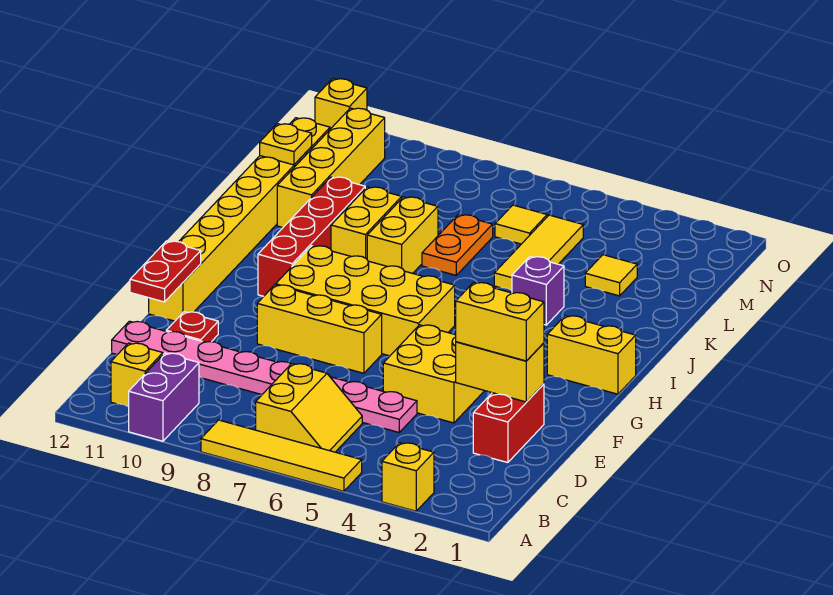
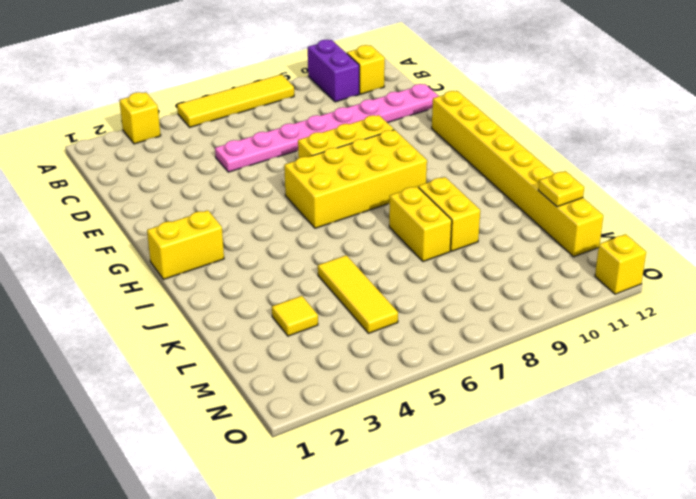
none -> yellow slope B6:C7 level 1 top 7
none -> red brick D2:E2 level 1
none -> yellow brick E4:F5 level 1

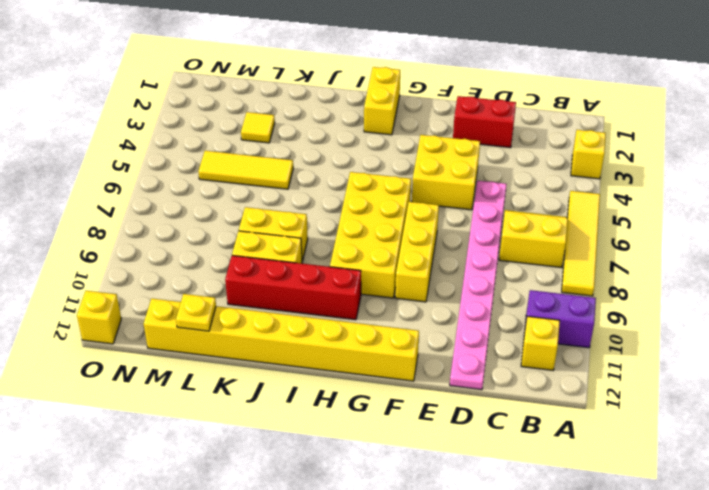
none -> red plate E11 level 1
none -> purple brick J4 level 1
none -> orange plate K7:L7 level 1

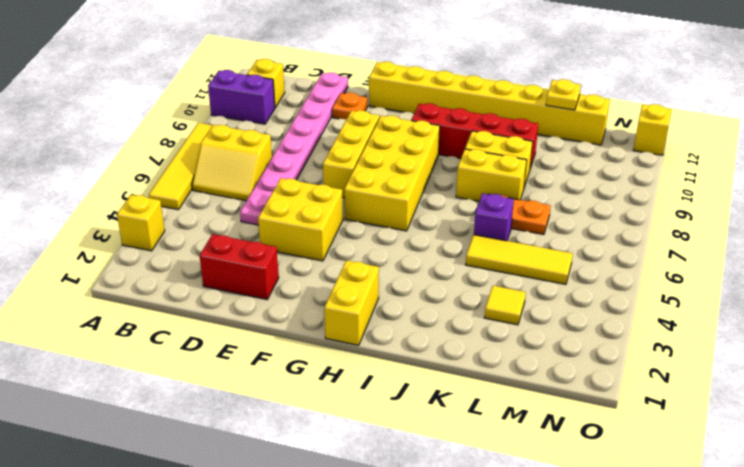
orange plate E11 level 1 -> red plate E11 level 1
purple brick K6 level 1 -> purple brick J4 level 1
none -> yellow brick K11:N11 level 1
none -> yellow tile M6 level 1
none -> yellow brick E2:E3 level 2

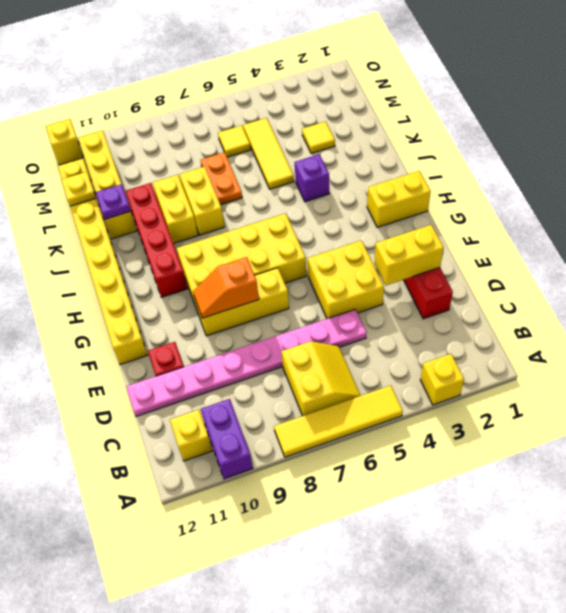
orange slope F8:F9 level 2 top 8 -> none
purple plate K11 level 2 -> none
none -> red plate E12:F12 level 2
none -> yellow brick E2:E3 level 3

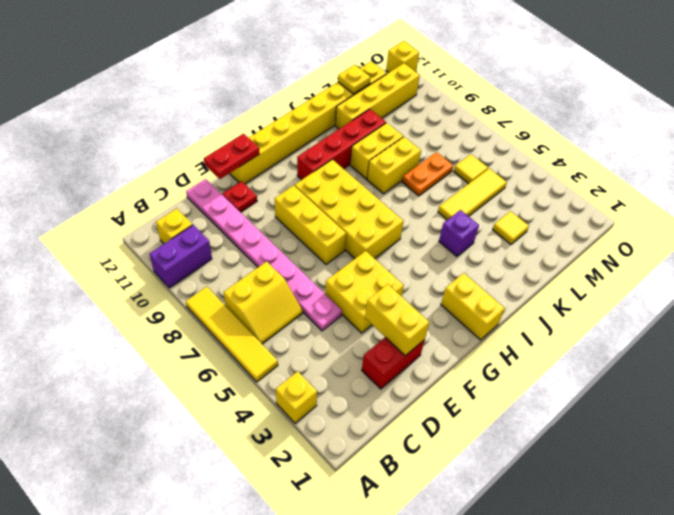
none -> yellow brick E2:E3 level 3

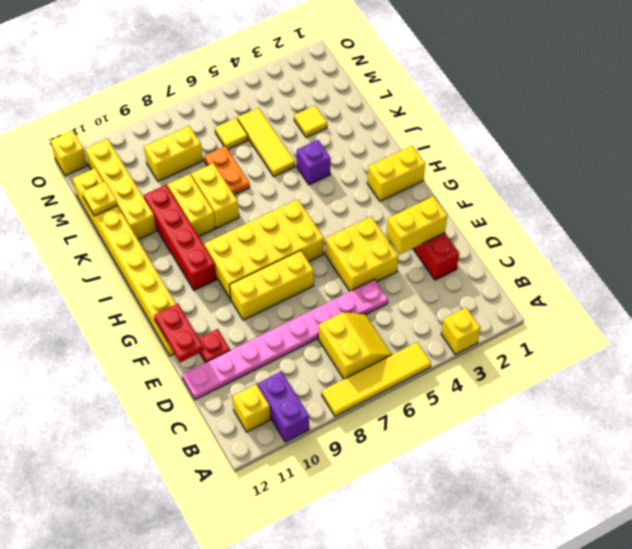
yellow brick M8:M9 level 1 -> yellow brick E2:E3 level 3

